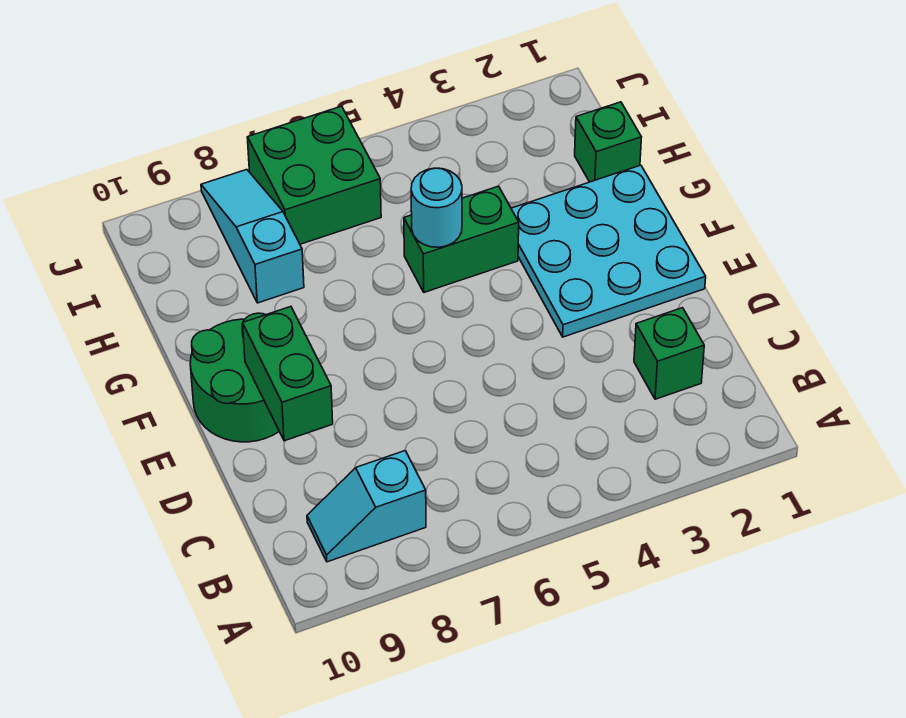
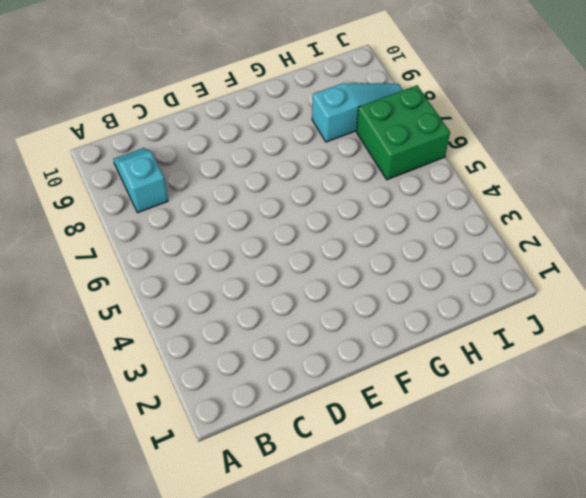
none -> green brick C2 level 1
none -> cyan plate E1:G3 level 1

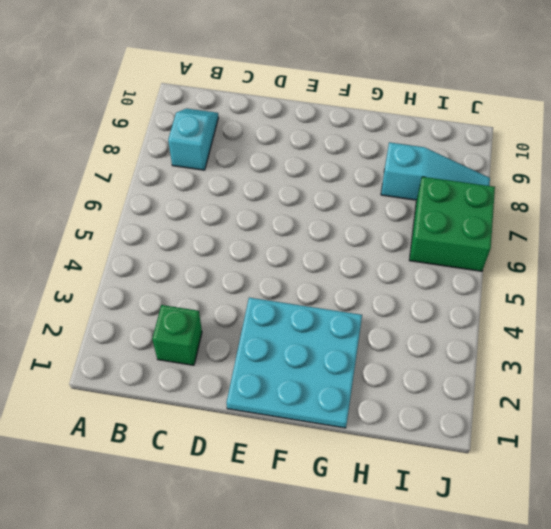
none -> green round brick E9:F10 level 1
none -> green brick G4:G5 level 1

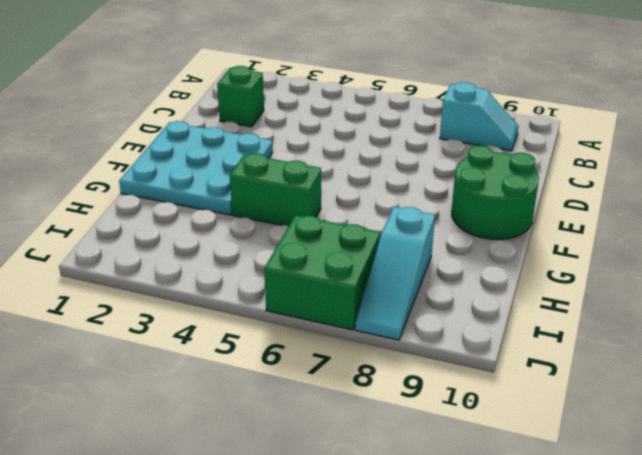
none -> green brick H1 level 1
none -> green brick D9:E9 level 2

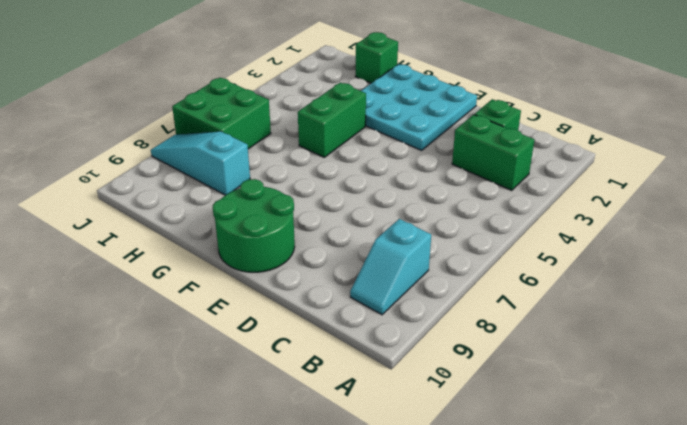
green brick B3:C3 level 1 -> green brick D9:E9 level 2
none -> cyan round brick G5 level 2

